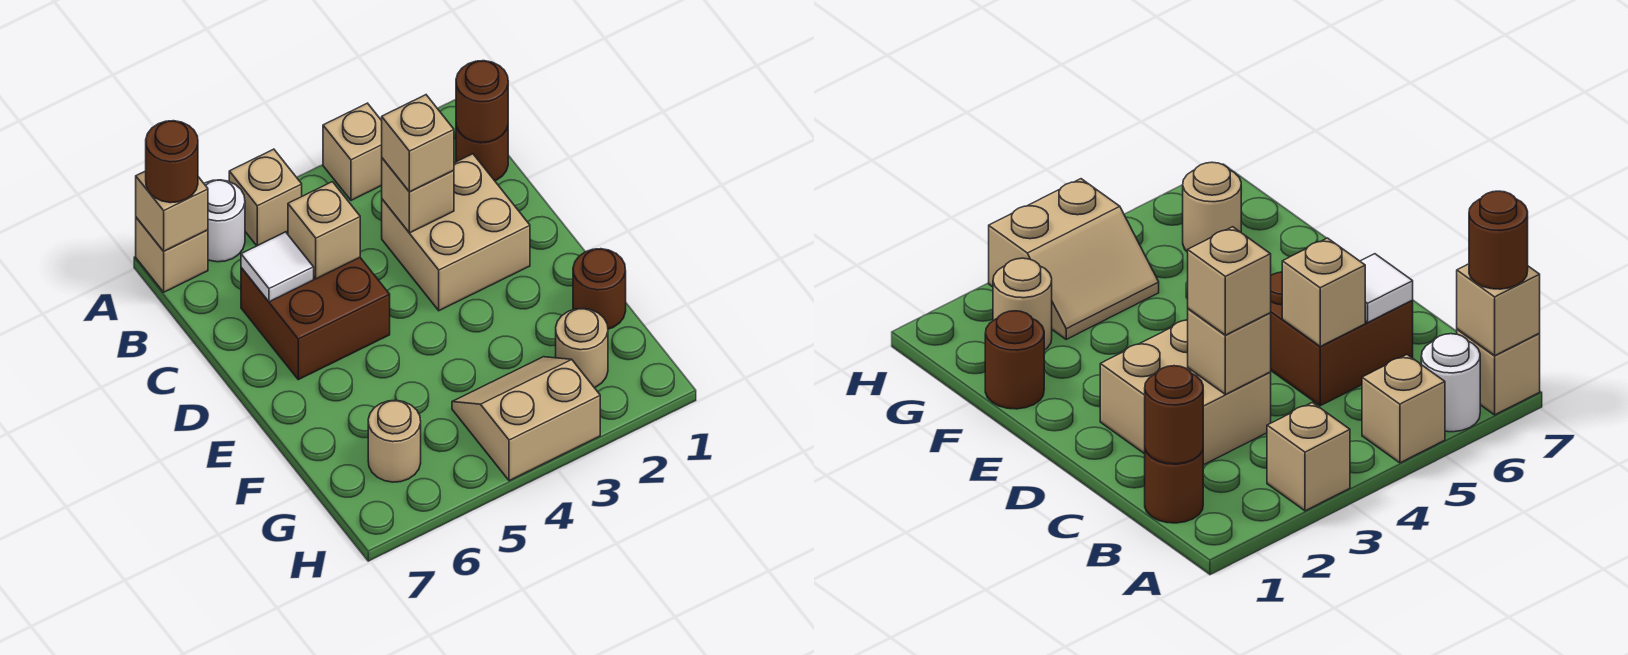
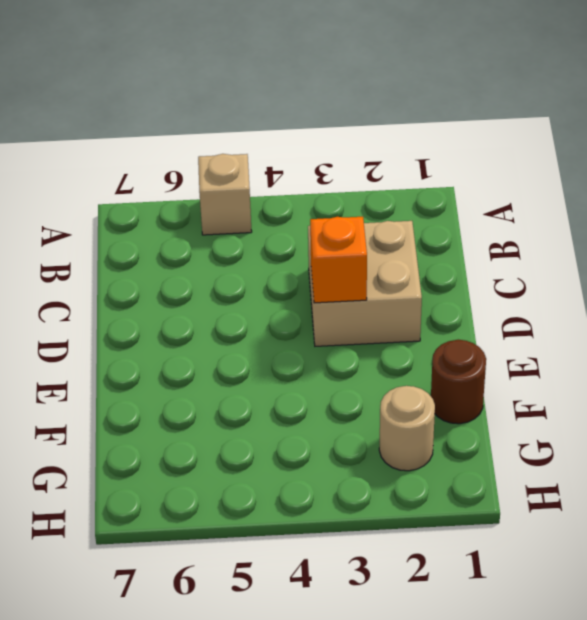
orange brick D3 level 2 -> none
none -> tan brick A3 level 1
none -> white round brick A6 level 1
none -> tan brick A7 level 1

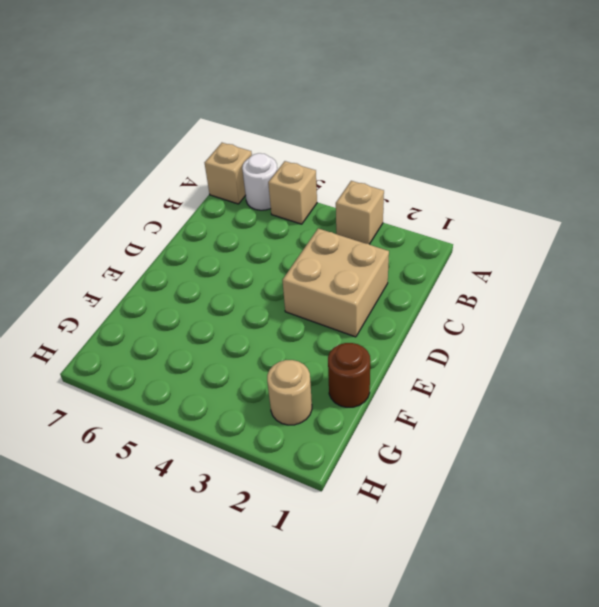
none -> brown round brick B1 level 1
none -> brown brick C5:D6 level 1
none -> tan slope G3:H4 level 1 top H

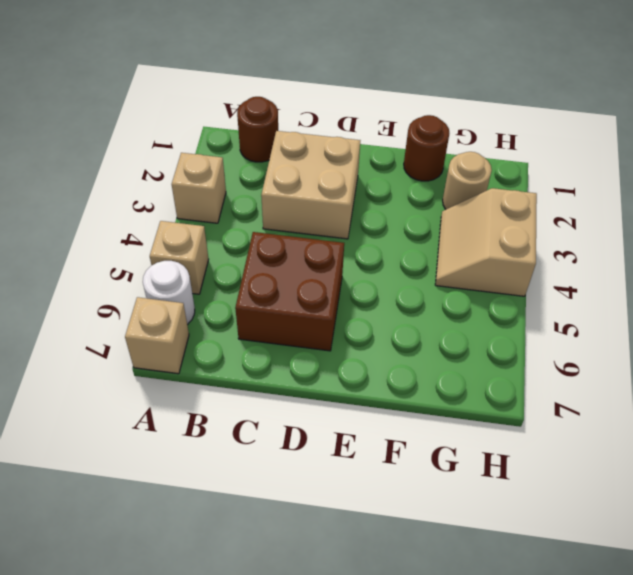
none -> tan round brick G6 level 1
none -> tan brick A7 level 2
none -> brown round brick B1 level 2

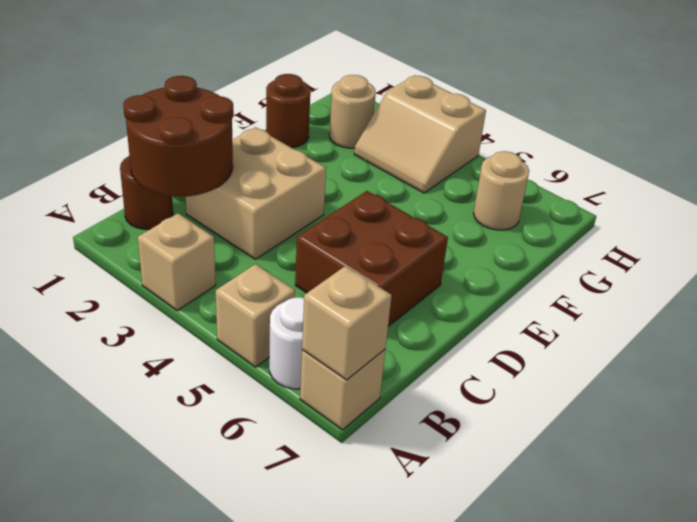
brown round brick B1:C2 level 2 -> brown round brick B1 level 2
none -> tan brick C3 level 2
none -> tan brick C5 level 2
none -> white tile C6 level 2

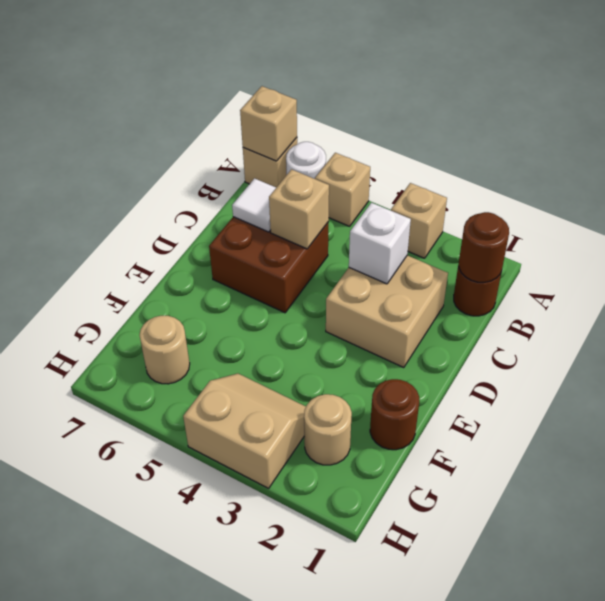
white brick C3 level 2 -> tan brick C3 level 2
none -> brown round brick A7 level 3
none -> tan brick C3 level 3

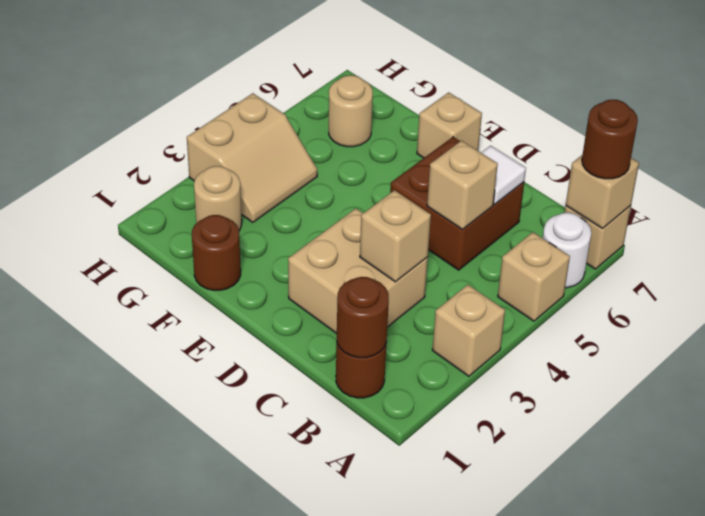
tan brick E7 level 1 -> tan brick C3 level 3

